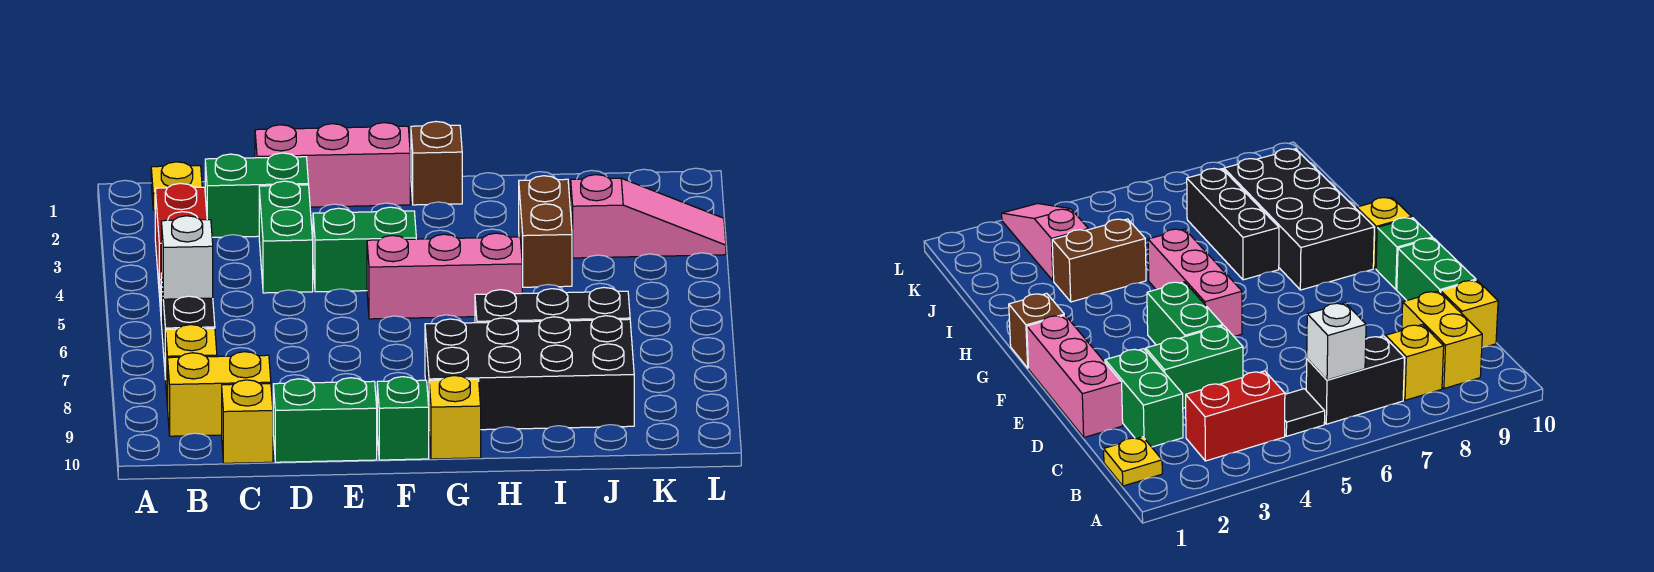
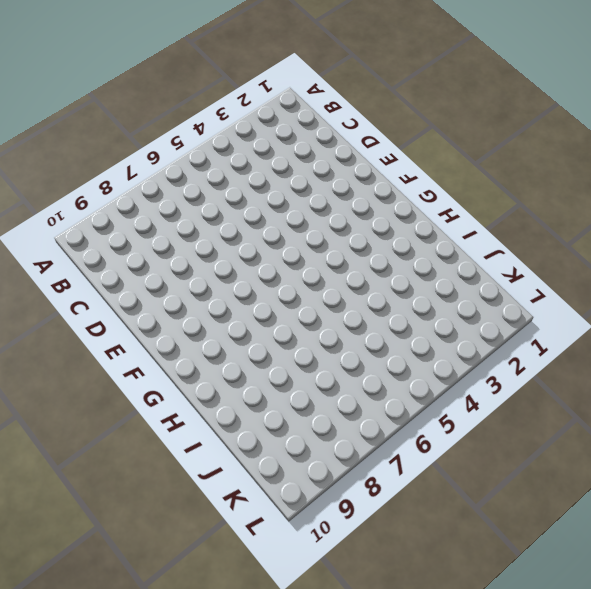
none -> yellow plate B1 level 1
none -> red brick B3:B4 level 1
none -> black tile B5 level 1

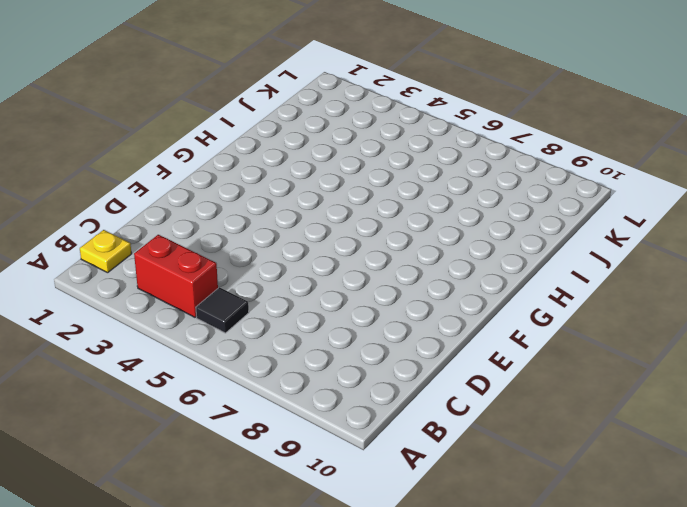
none -> black brick B6:B7 level 1
none -> yellow brick B8 level 1
none -> yellow brick B9:C9 level 1

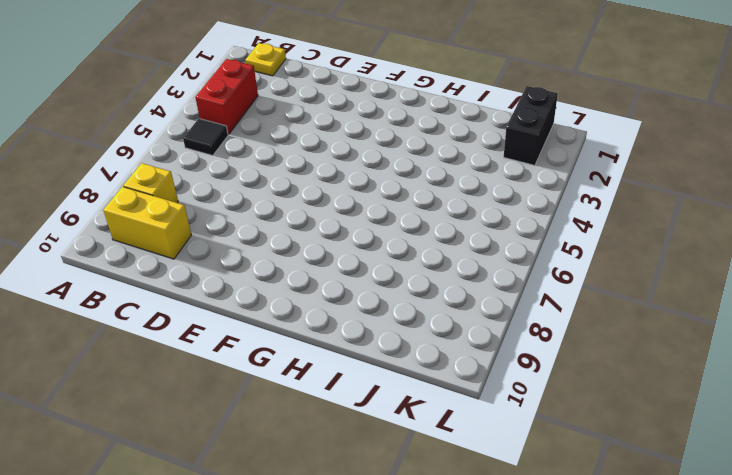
black brick K1:K2 level 1 -> black brick B6:B7 level 1
none -> green brick C2:D2 level 1
none -> yellow brick C10 level 1
none -> pink brick D1:F1 level 1

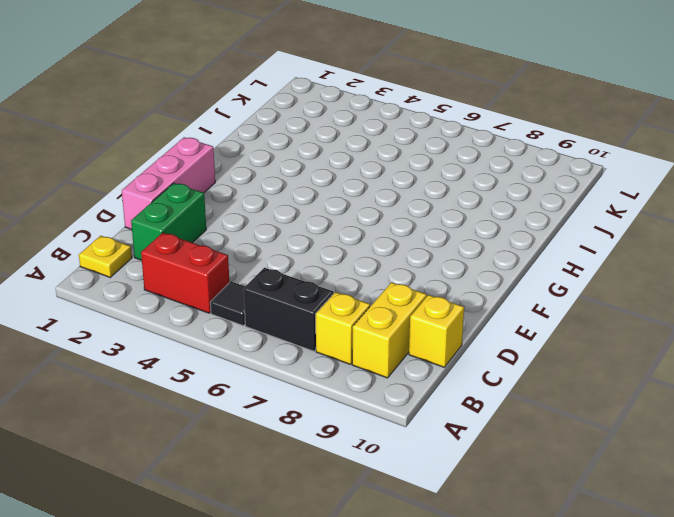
none -> green brick D3:D4 level 1
none -> green brick D10:E10 level 1
none -> green brick E4:F4 level 1

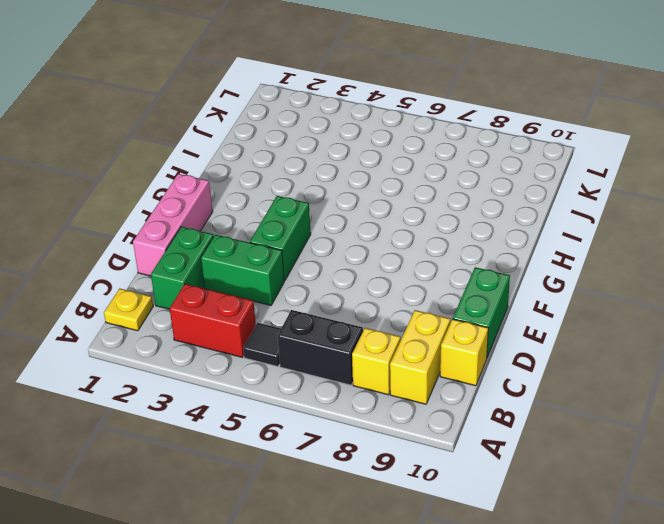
none -> pink brick F5:H5 level 1
none -> green brick F10 level 1
none -> brown brick G1 level 1

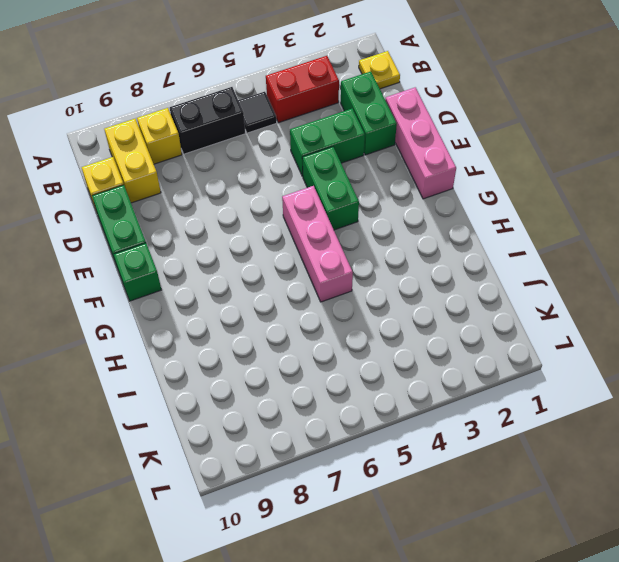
none -> brown brick G1 level 1
none -> black brick G8:J9 level 1
none -> yellow brick G10 level 1

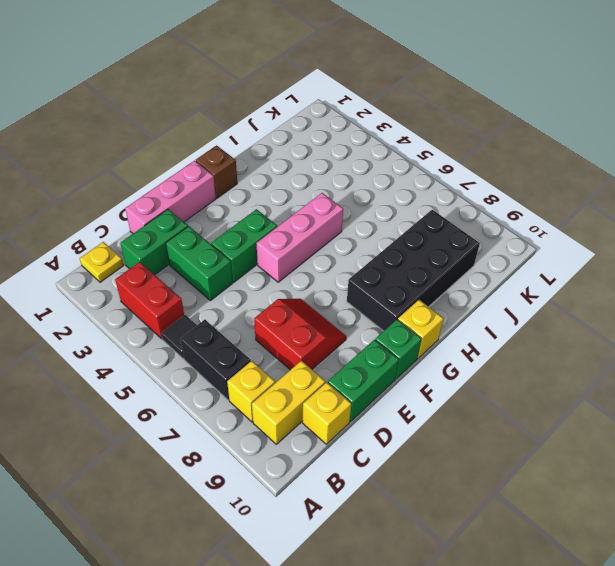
red slope D7:E8 level 1 top D -> none
none -> black brick H7:J7 level 1
none -> brown brick I3:I4 level 1
none -> pink slope J3:L3 level 1 top J

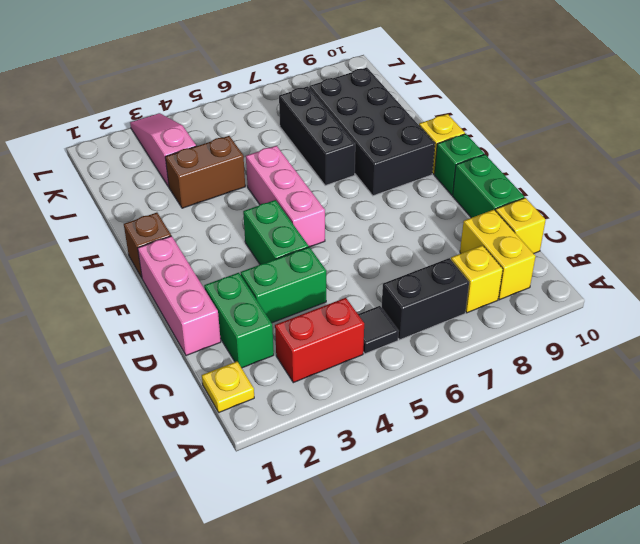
none -> white brick B6 level 2

